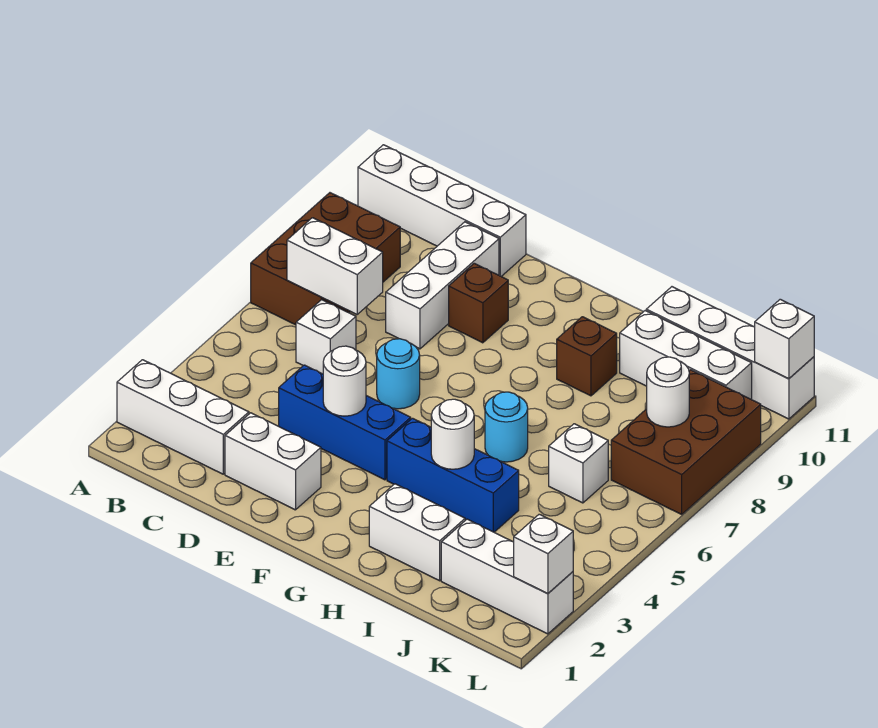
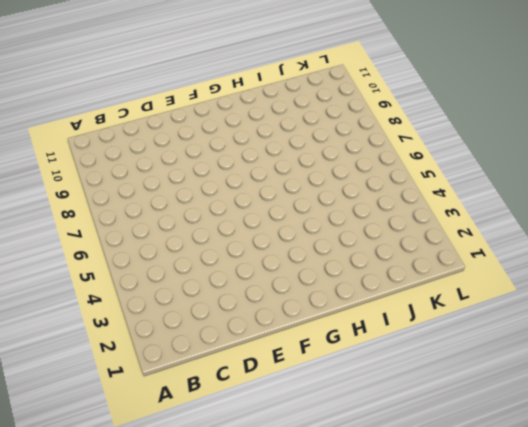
none -> white brick A2:C2 level 1
none -> brown brick A7:B9 level 1
none -> white brick A11:D11 level 1

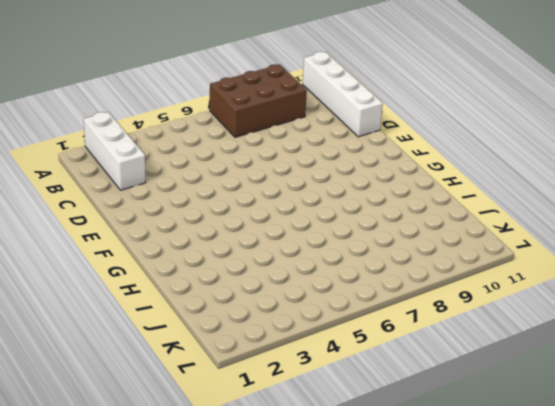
none -> white brick C6 level 1
none -> white brick D2:E2 level 1
none -> blue brick D4:F4 level 1

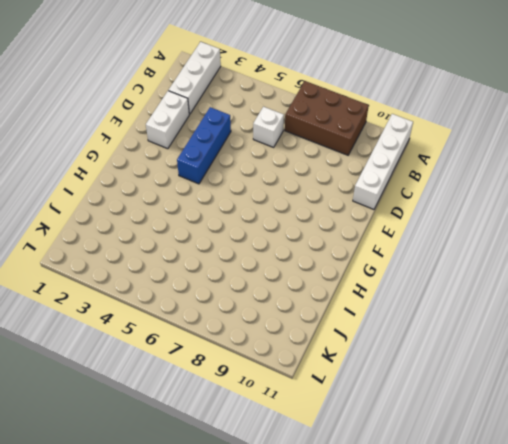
none -> white brick D8:D10 level 1
none -> cyan round brick E6 level 1
none -> brown brick E9 level 1

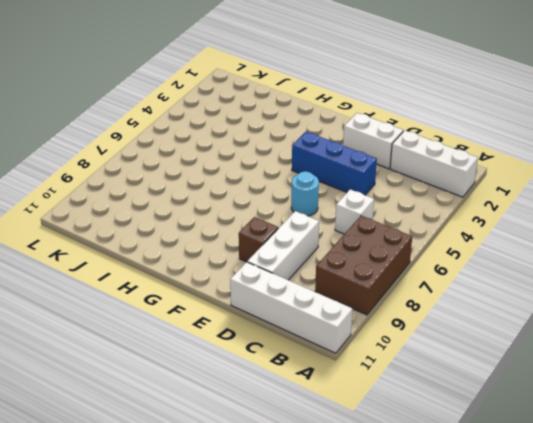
none -> blue brick G4:I4 level 1
none -> white brick H2:I2 level 1
none -> cyan round brick H6 level 1

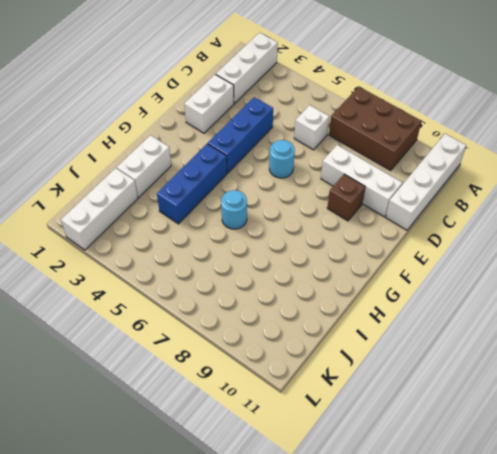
none -> brown brick H9 level 1
none -> white brick I10:K10 level 1
none -> white brick I11:L11 level 1

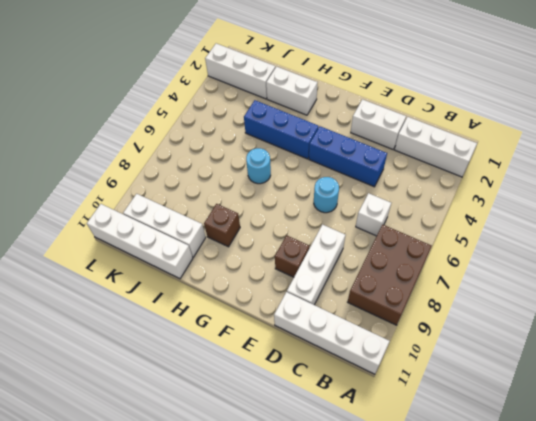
none -> white brick J6 level 1
none -> brown brick K7:L9 level 1
none -> white brick B7:C7 level 2

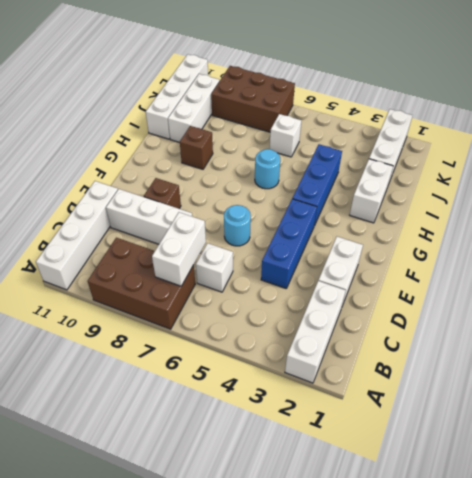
none -> white round brick E4 level 2
none -> white round brick H4 level 2
none -> white round brick K8 level 2

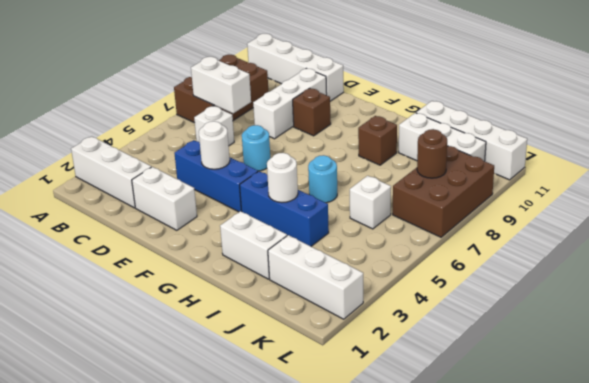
brown round brick K8 level 2 -> white round brick K8 level 2
none -> white brick L2 level 2
none -> white brick L11 level 2

